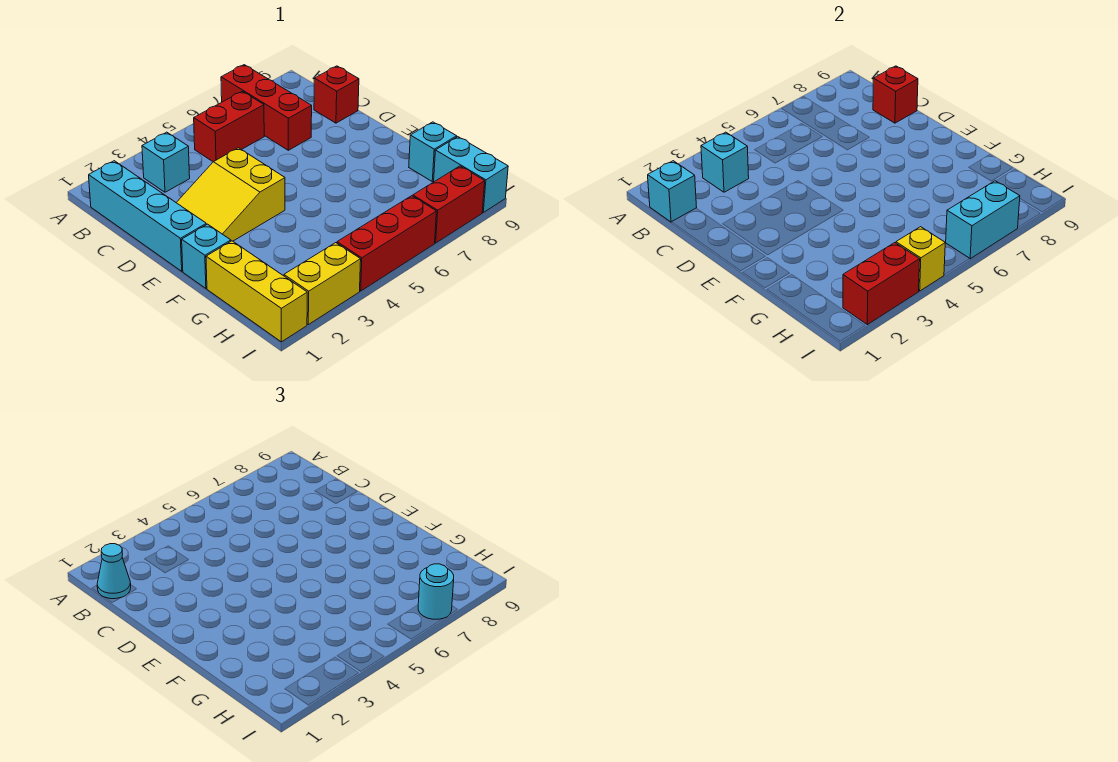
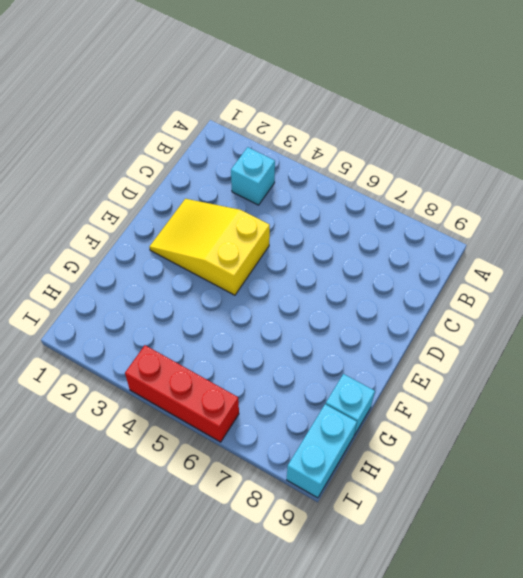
none -> red brick A7:C7 level 1
none -> cyan brick B1:E1 level 1
none -> red brick B5:B6 level 1

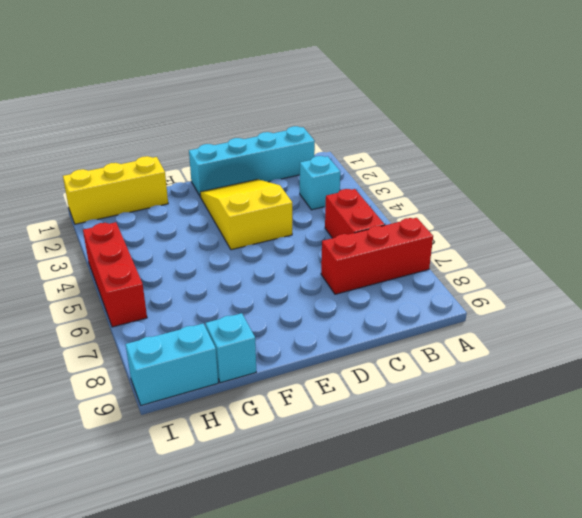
none -> red brick C9 level 1
none -> cyan brick F1 level 1
none -> yellow brick I2:I3 level 1

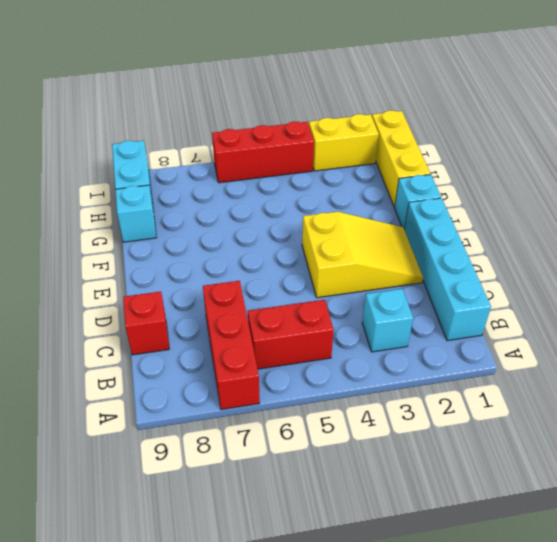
none -> red brick I7:I8 level 1
none -> cyan brick B1 level 2
none -> cyan brick B3 level 2

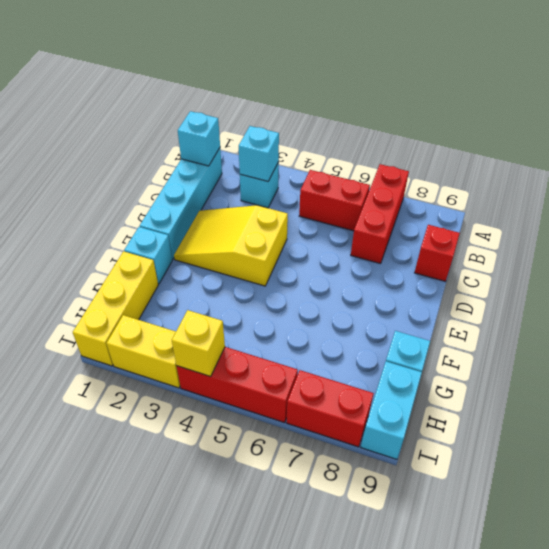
none -> red brick C9 level 2
none -> red brick I2:I3 level 2
none -> cyan brick I6:I7 level 2

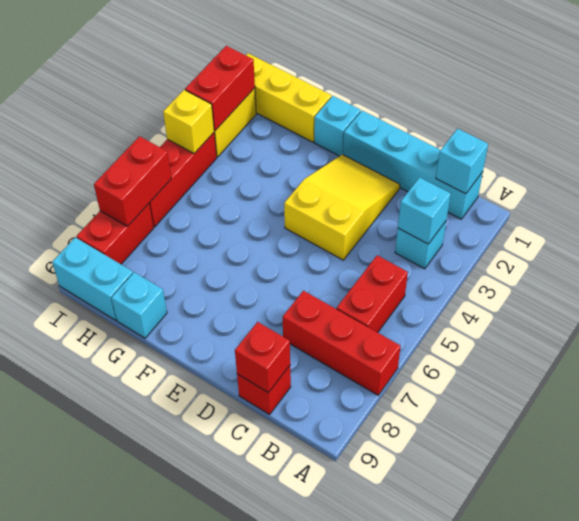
red brick I6:I7 level 2 -> cyan brick I6:I7 level 2
none -> cyan cone B1 level 3
none -> cyan round brick I7 level 3

